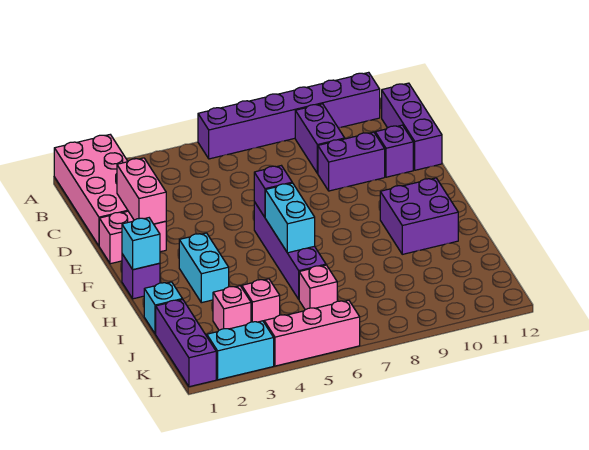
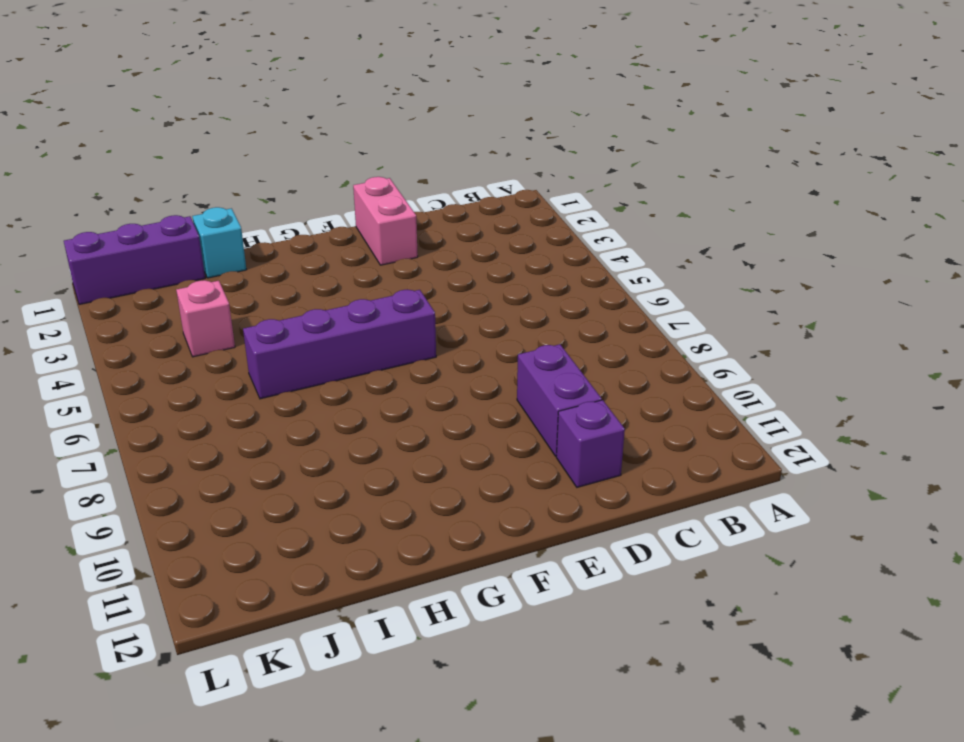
none -> pink brick A1:D2 level 1
none -> purple brick A6:A11 level 1
none -> purple brick B9:C9 level 1

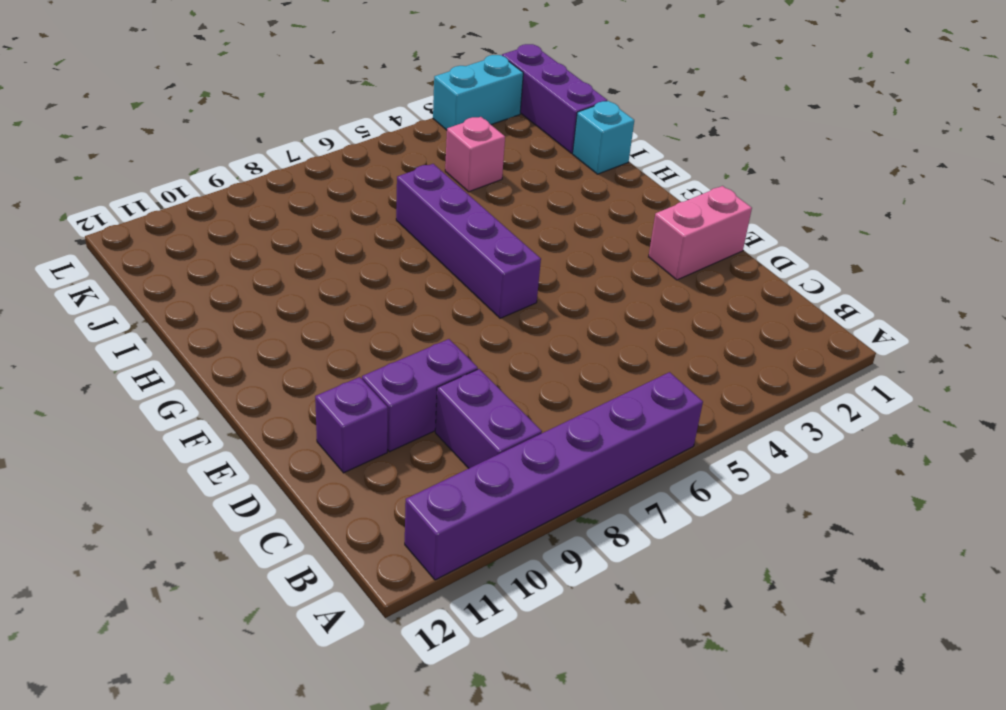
none -> pink brick A1:D2 level 1
none -> purple brick B12:D12 level 1
none -> purple brick G1 level 1

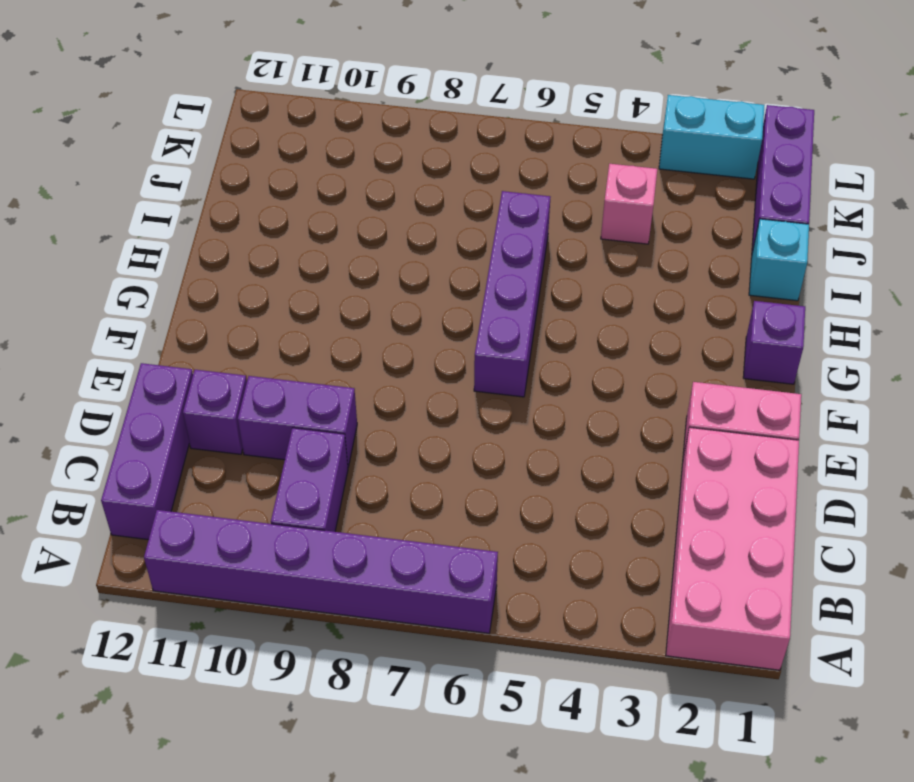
none -> cyan brick G3:H3 level 1
none -> purple brick G10:H11 level 1
none -> pink brick J3 level 1

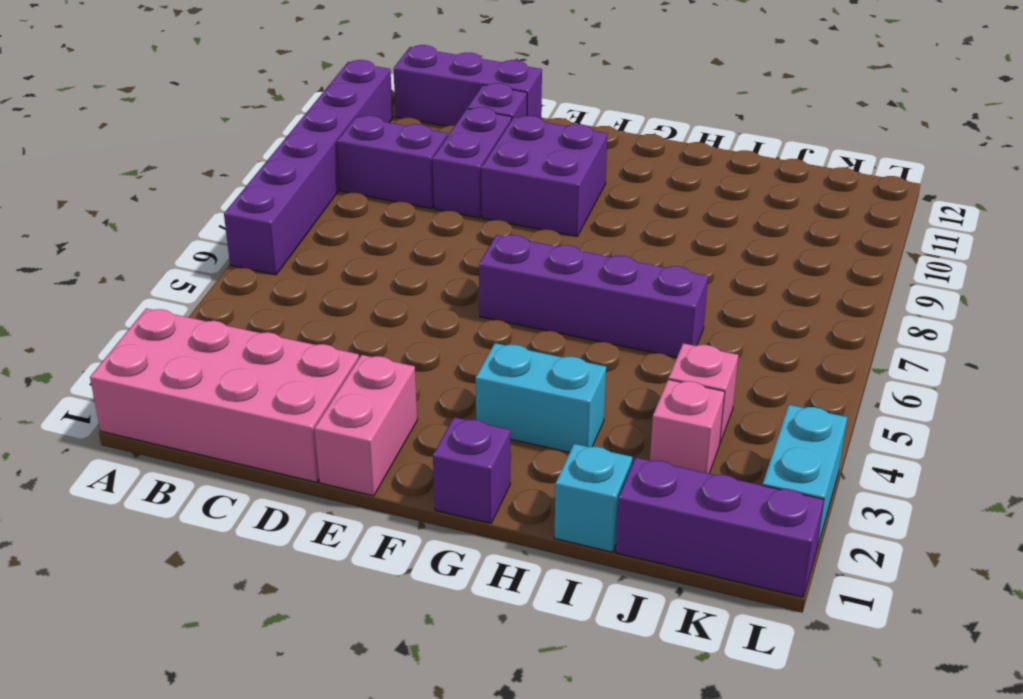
purple brick E9:F10 level 1 -> purple brick G10:H11 level 1
none -> pink brick J6 level 1
none -> pink brick L4:L6 level 1
none -> pink brick D2:E2 level 2

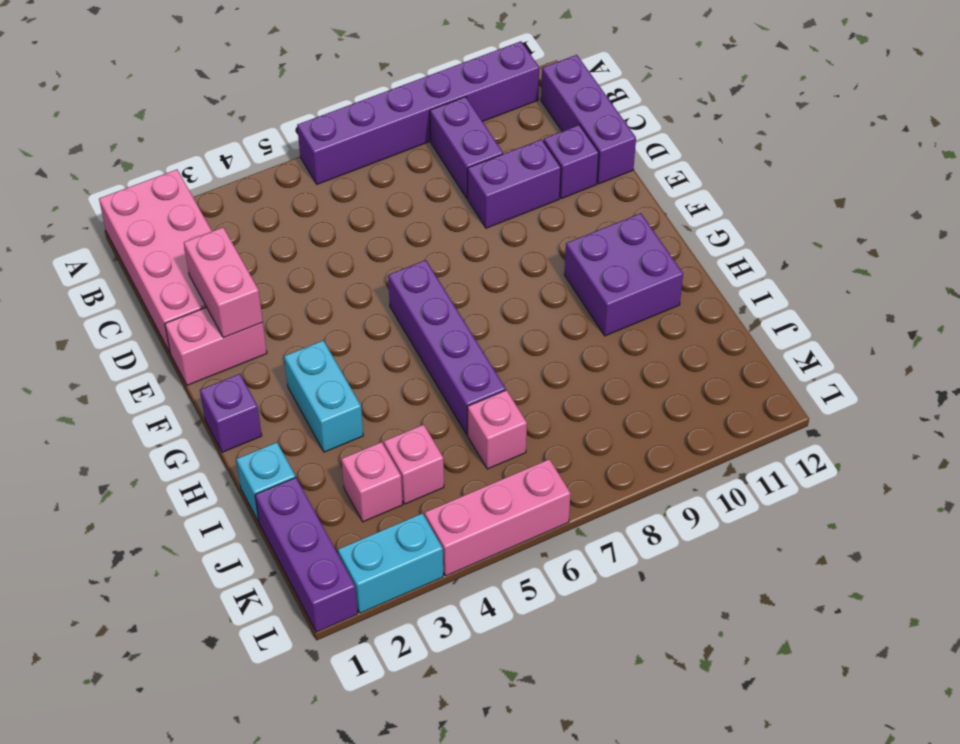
none -> purple brick F6 level 2
none -> cyan brick G1 level 2
none -> cyan brick G6:H6 level 2

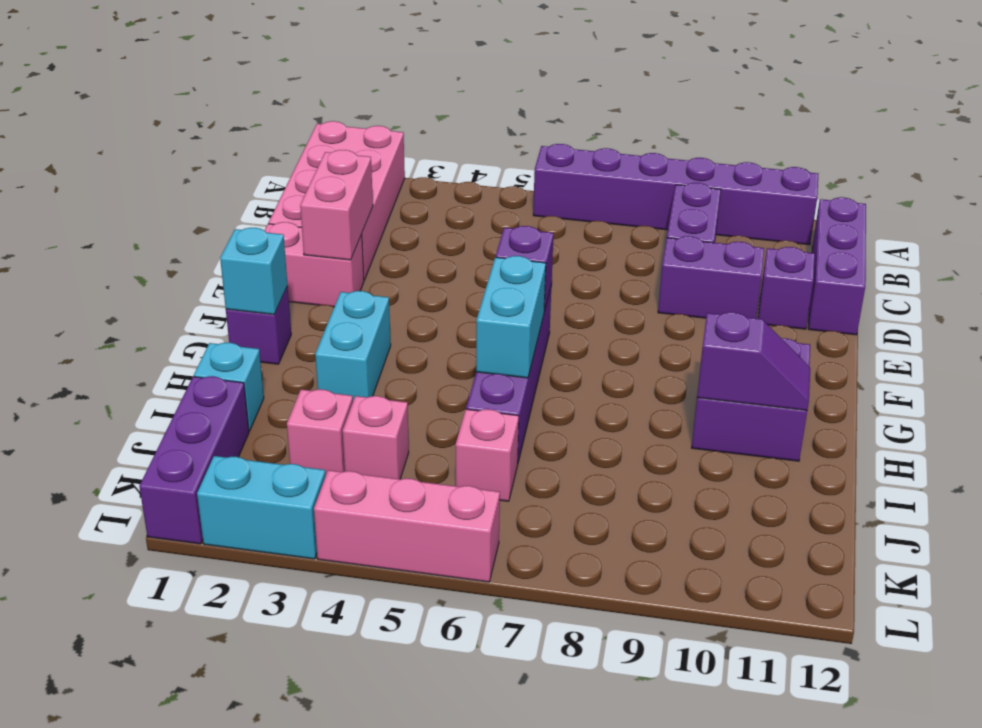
purple slope H10:H11 level 2 top 10 -> none

